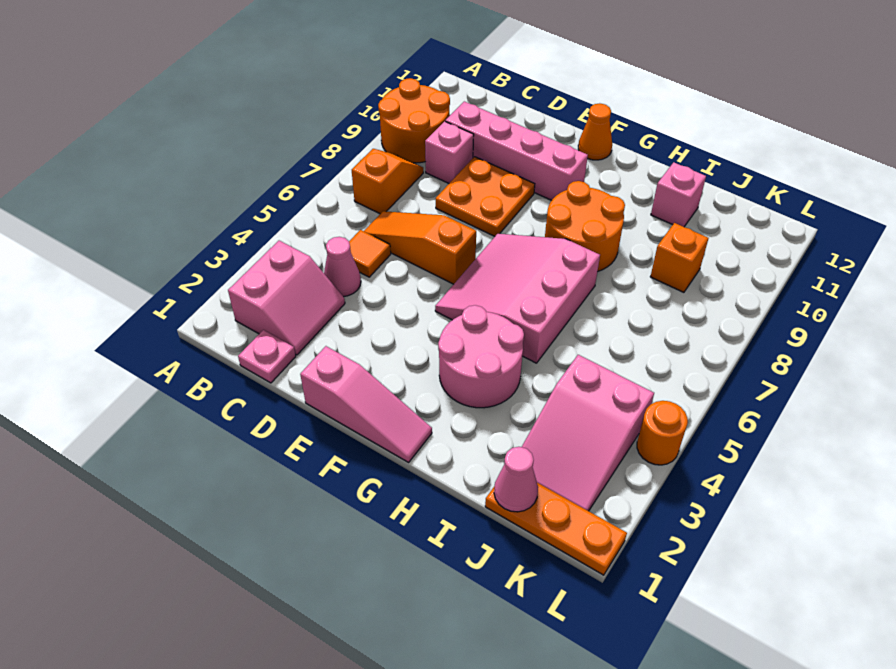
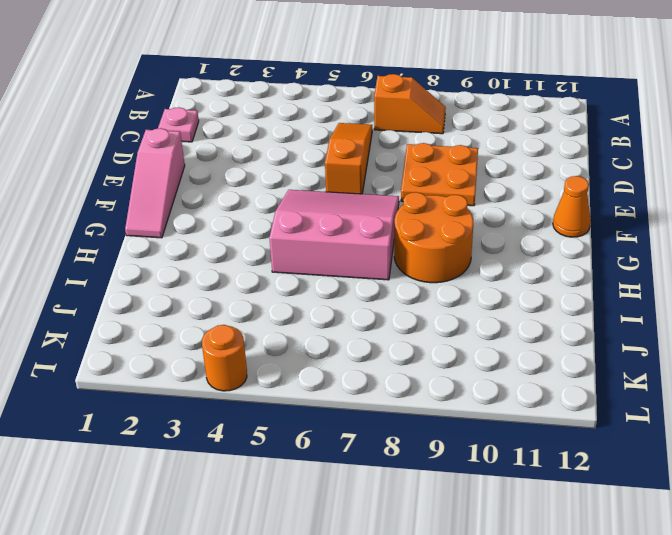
none -> orange round brick A9:B10 level 1
none -> pink slope B2:C3 level 1 top B
none -> pink cone C4 level 1

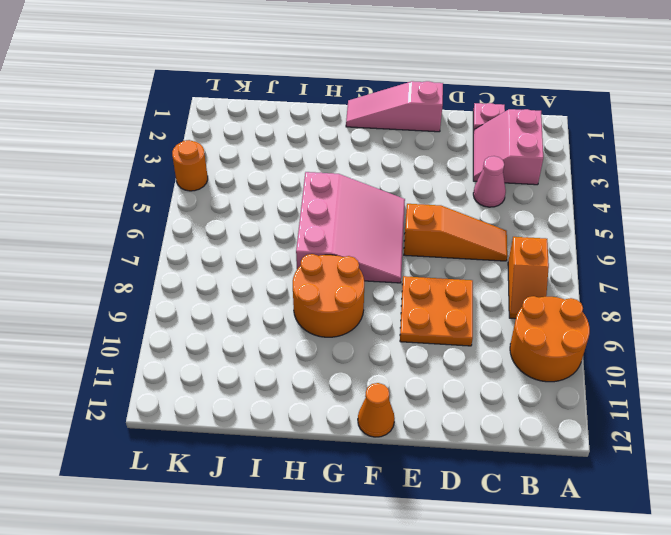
none -> orange tile C5 level 1
none -> pink brick C9 level 1
none -> pink brick C10:F10 level 1

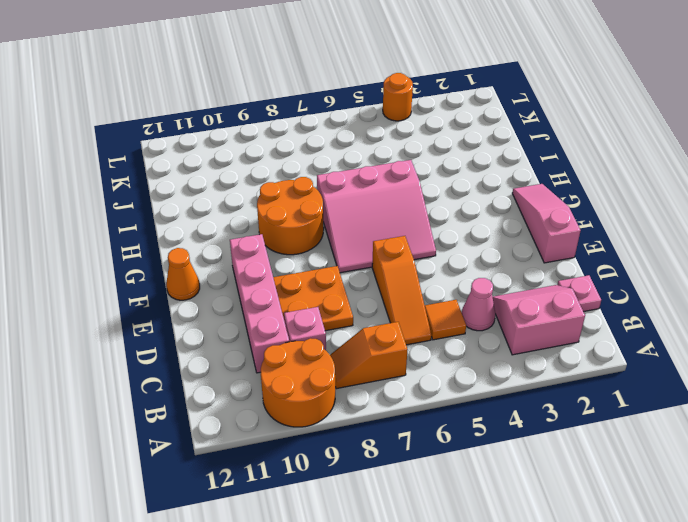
none -> pink round brick G3:H4 level 1
none -> pink brick I11 level 1
none -> orange plate J1:L1 level 1

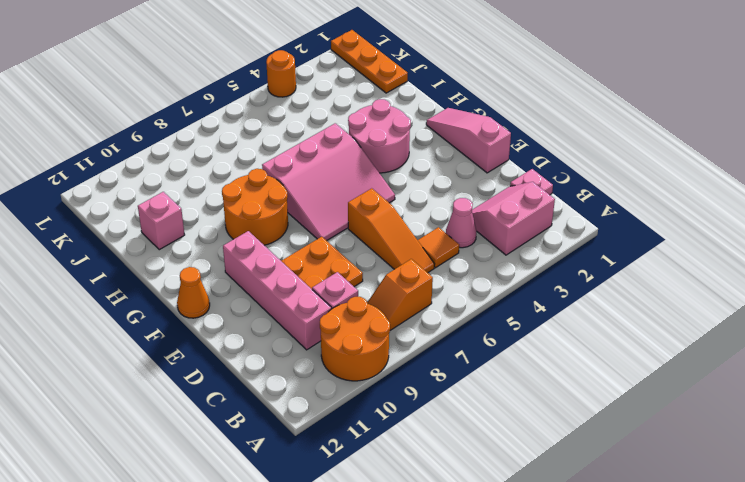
none -> pink slope J2:K4 level 1 top 4
none -> orange brick J9 level 1
none -> pink cone J1 level 2

